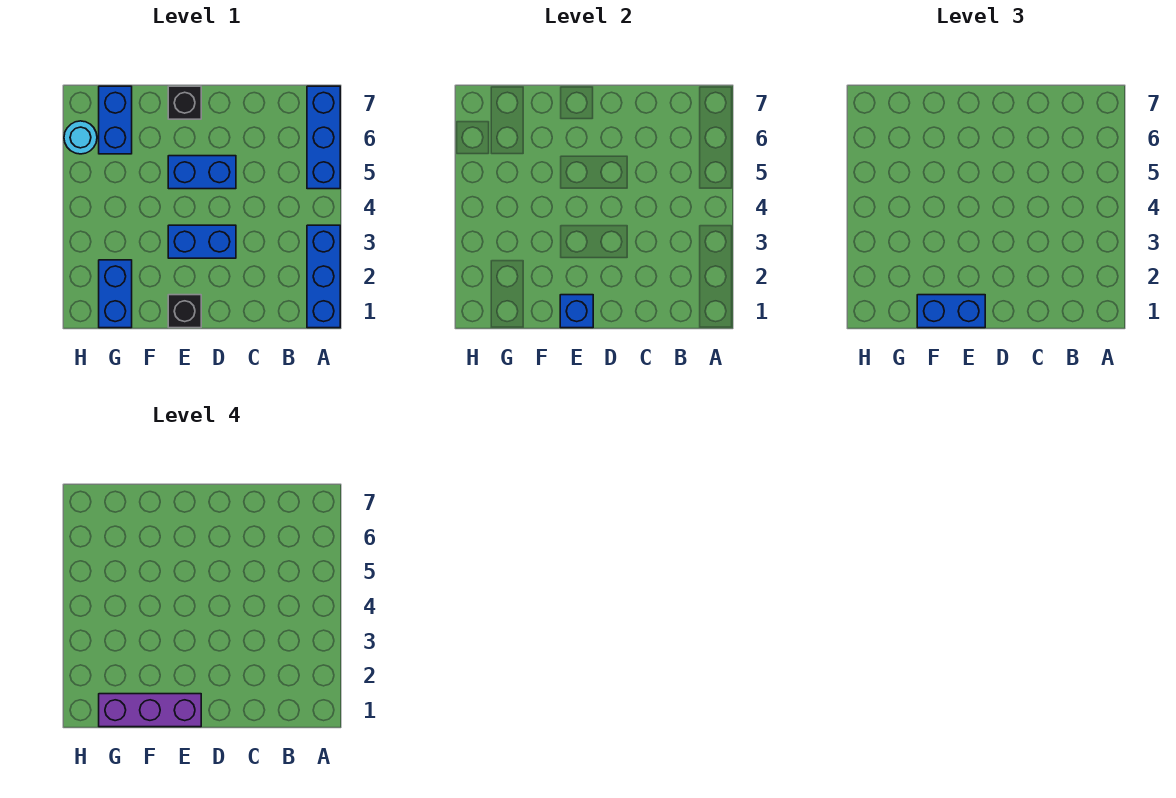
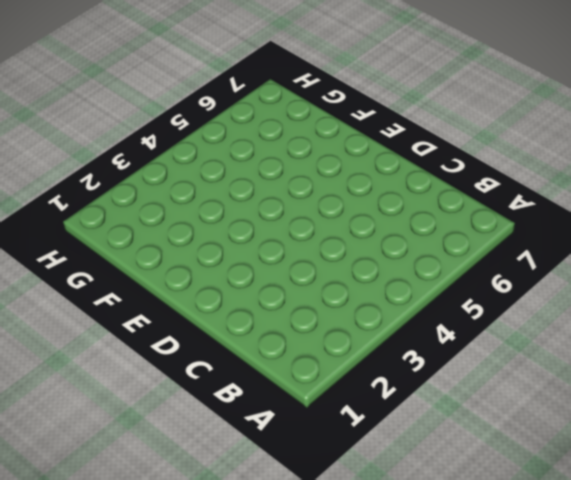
none -> blue brick A1:A3 level 1
none -> blue brick A5:A7 level 1
none -> blue brick D3:E3 level 1

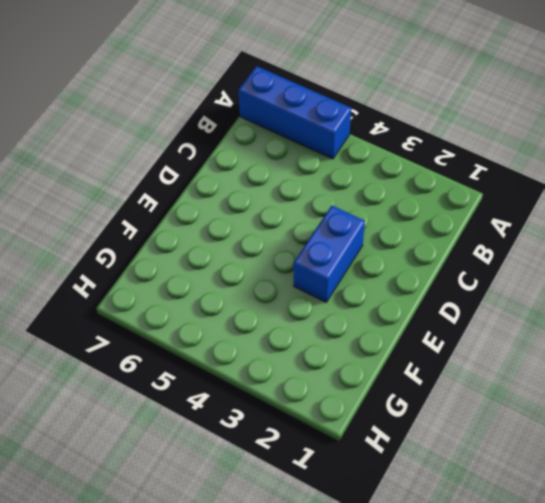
none -> blue brick A1:A3 level 1
none -> blue brick D5:E5 level 1
none -> black brick E1 level 1

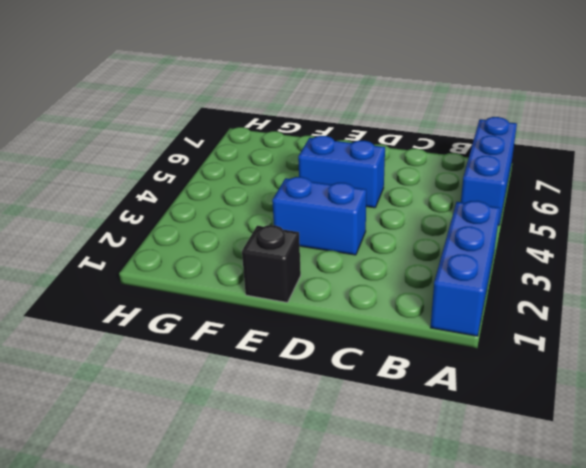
none -> black brick E7 level 1
none -> blue brick G1:G2 level 1
none -> blue brick G6:G7 level 1

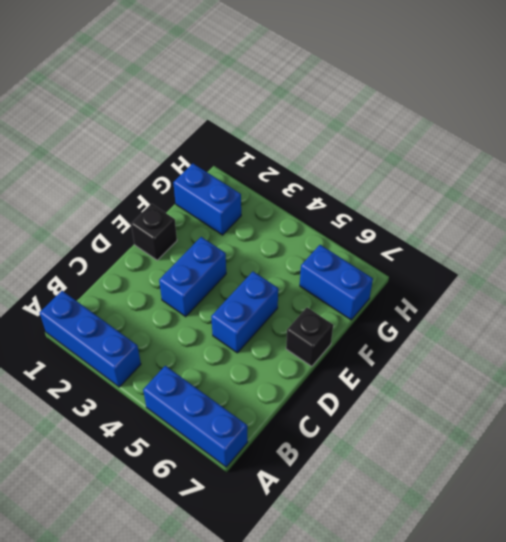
none -> cyan round brick H6 level 1
none -> blue brick E1 level 2
none -> blue brick E1:F1 level 3

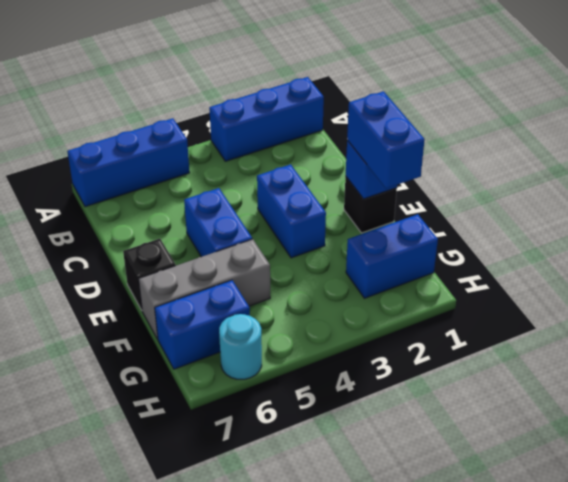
grey brick F5:F7 level 1 -> none
none -> purple brick E1:G1 level 4

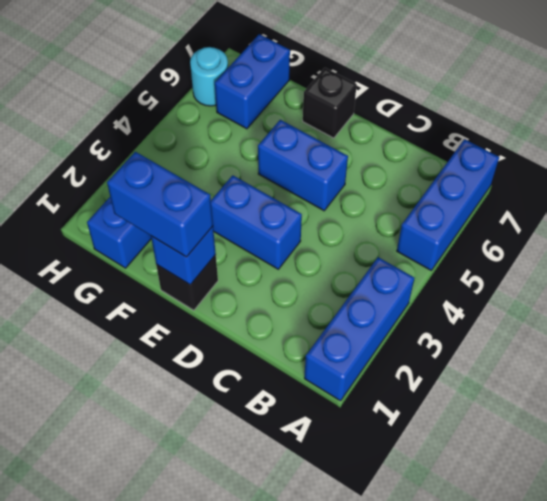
none -> purple brick E1:G1 level 4

